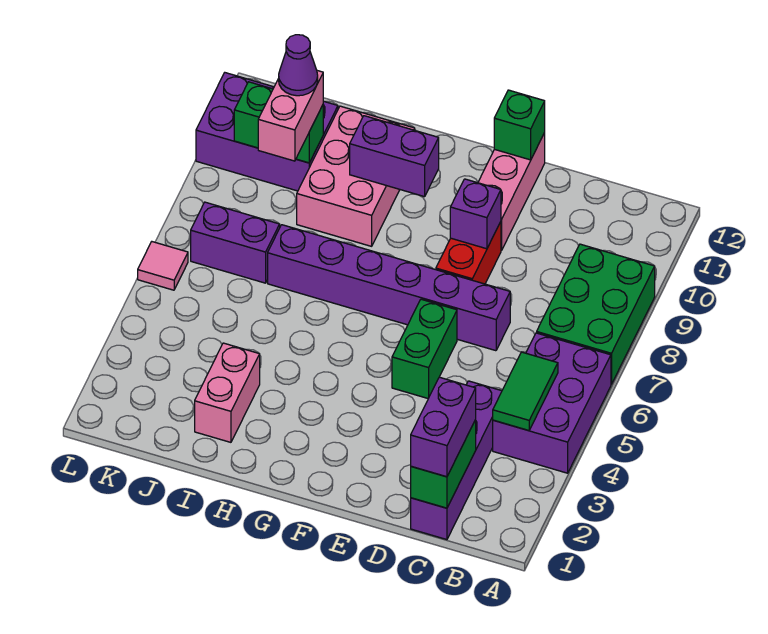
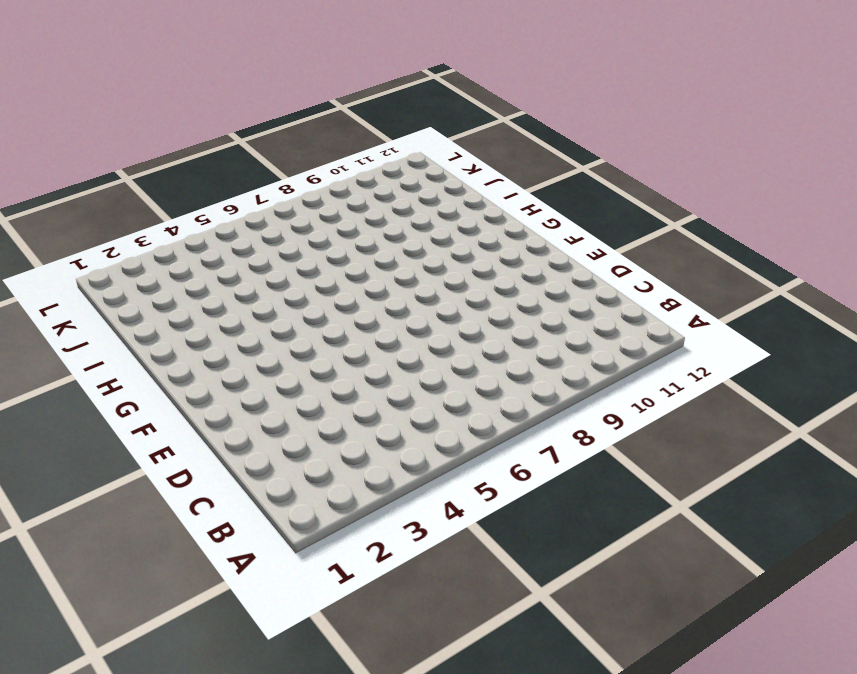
none -> purple brick A4:B6 level 1
none -> green brick A7:B9 level 1
none -> purple brick C1:C4 level 1

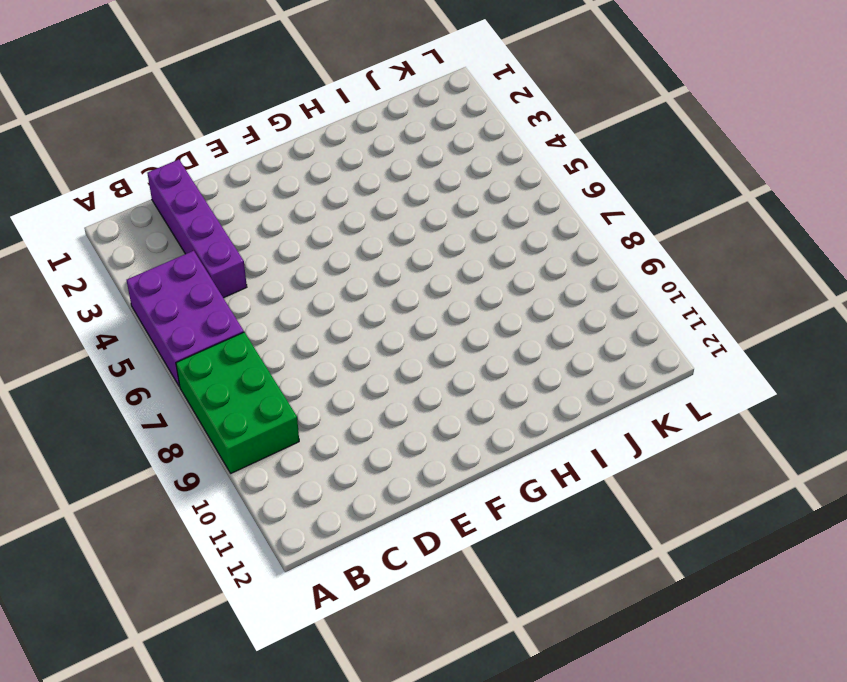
none -> purple brick D7:I7 level 1
none -> green brick E5:E6 level 1
none -> red brick E8:E9 level 1

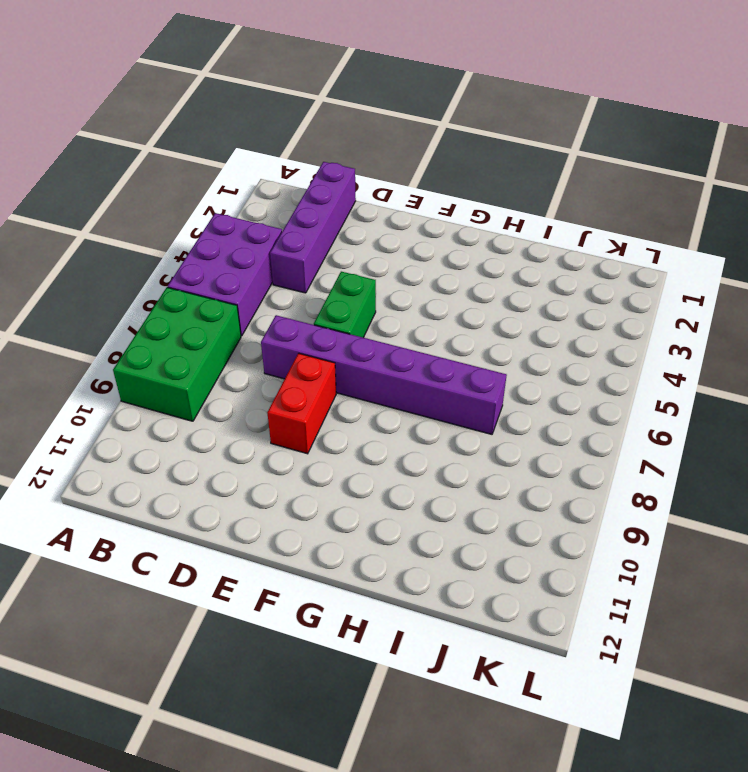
none -> pink brick E10:E12 level 1
none -> pink brick H9:I11 level 1
none -> pink brick I2:I3 level 1

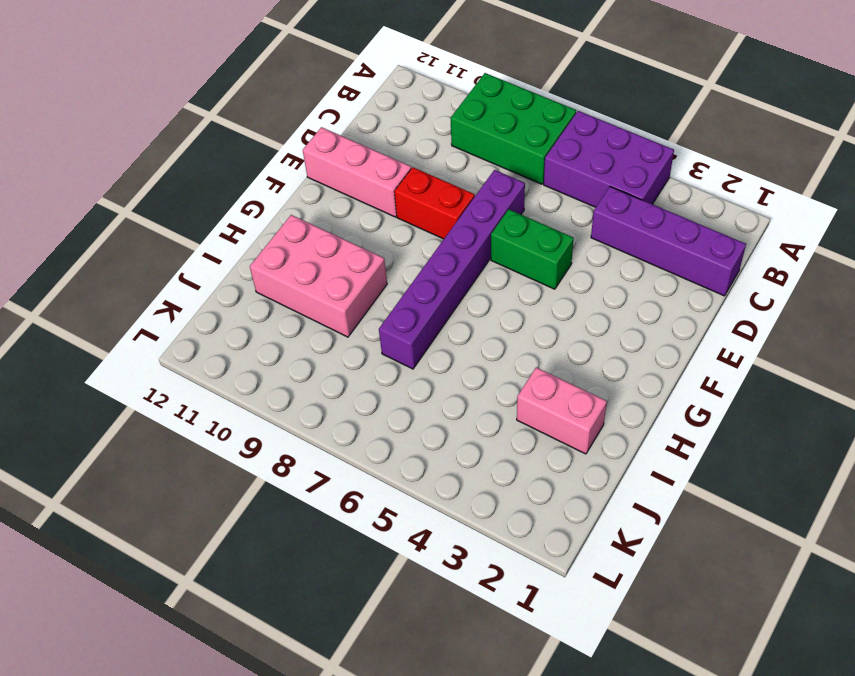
none -> purple brick J7:K7 level 1
none -> purple brick J10:L11 level 1
none -> pink tile L6 level 1

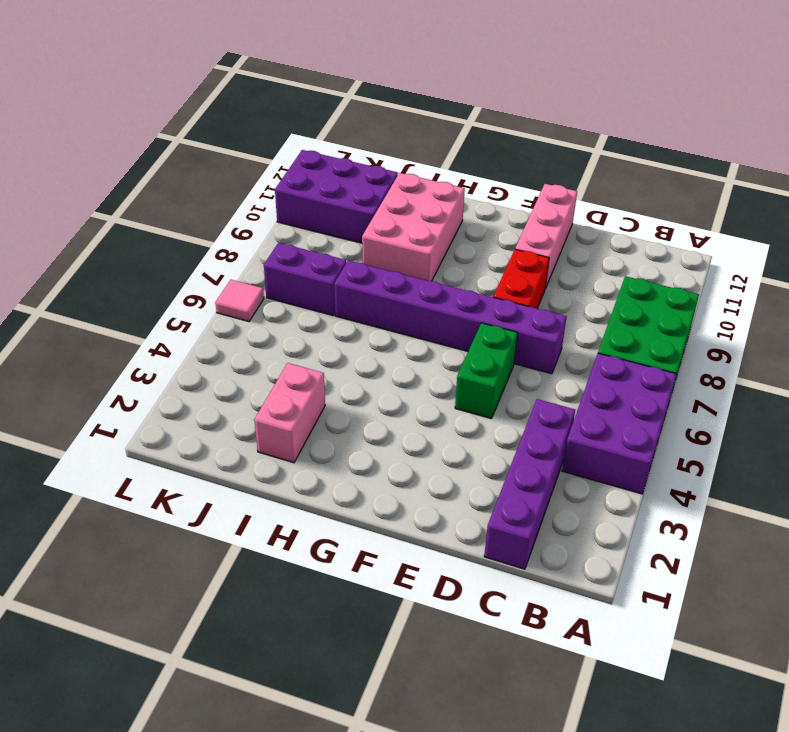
none -> green tile B4:B5 level 2
none -> green brick C1:C2 level 2
none -> purple brick E9 level 2

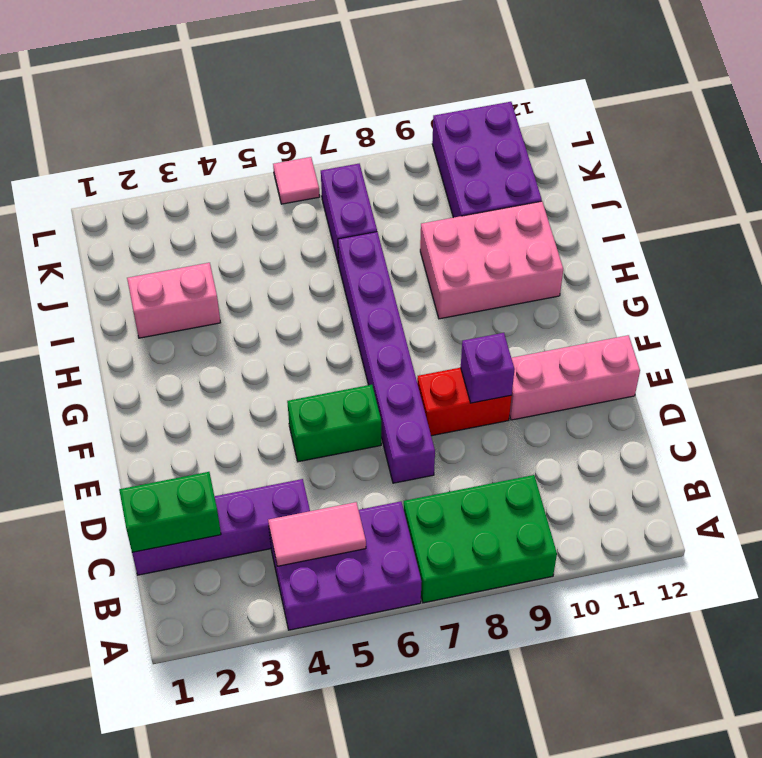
pink tile B4:B5 level 2 -> green tile B4:B5 level 2
none -> green brick E12 level 2
none -> purple brick G10:H10 level 2
none -> green brick J10:K10 level 2

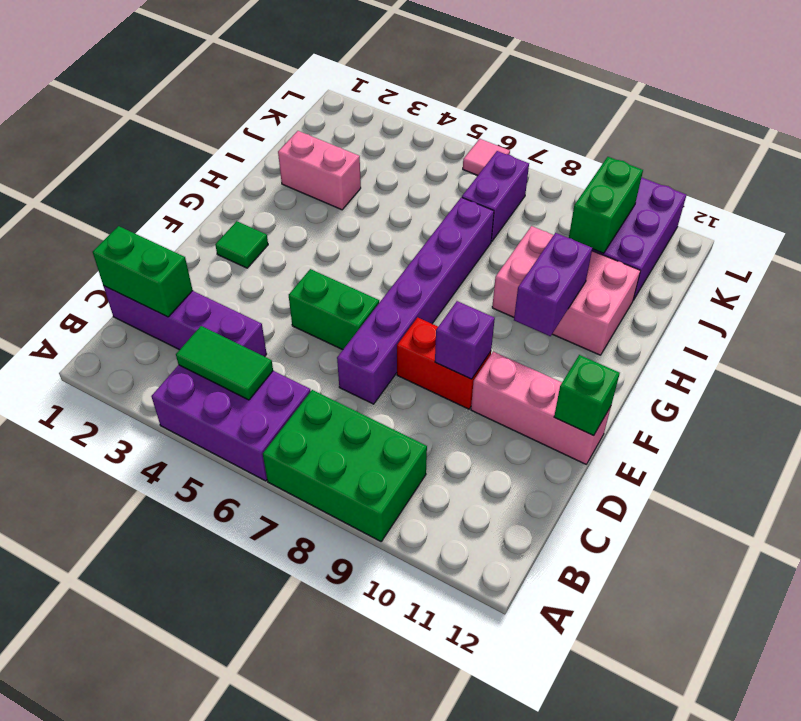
green tile F2 level 1 -> none
none -> purple brick C1:C2 level 3
none -> pink brick J9:J10 level 3
none -> purple cone J10 level 4

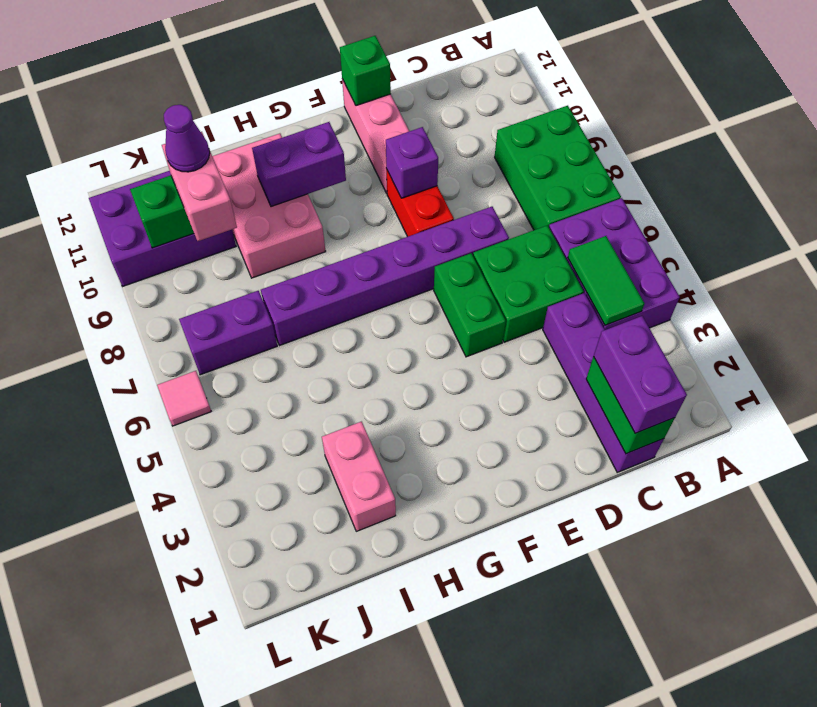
green brick C5:D6 level 1 -> none

